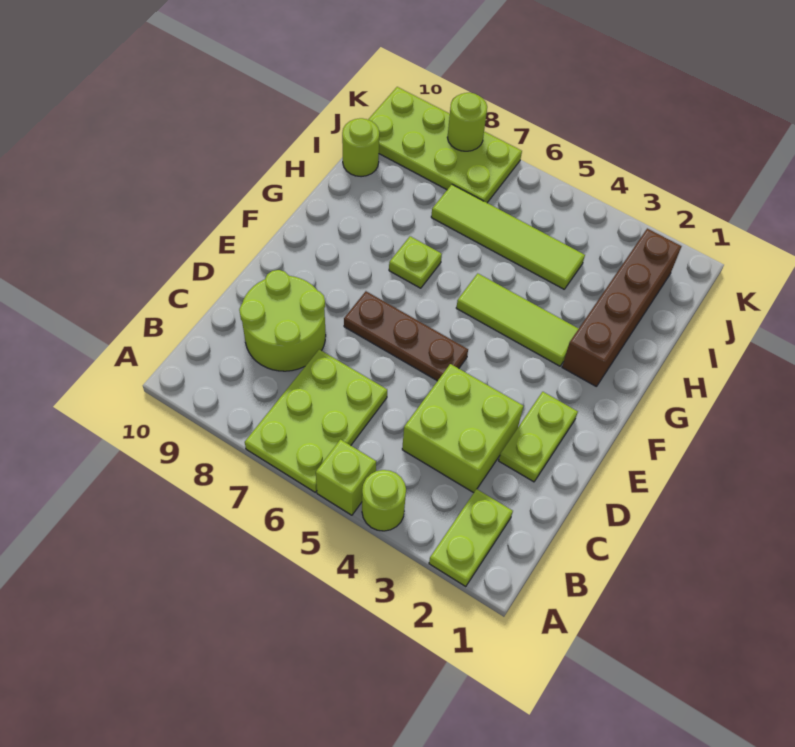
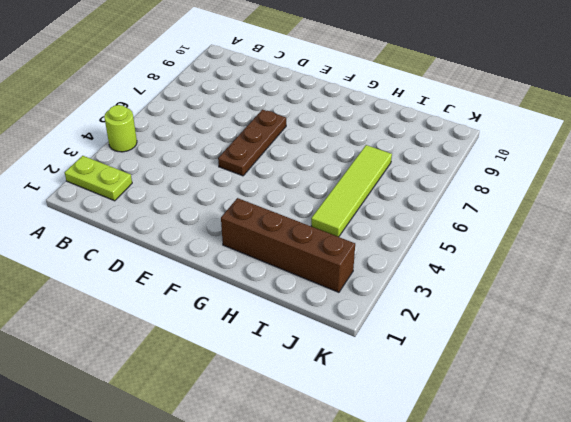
none -> lime brick A5 level 1
none -> lime plate A6:C7 level 1
none -> lime brick C3:D4 level 1

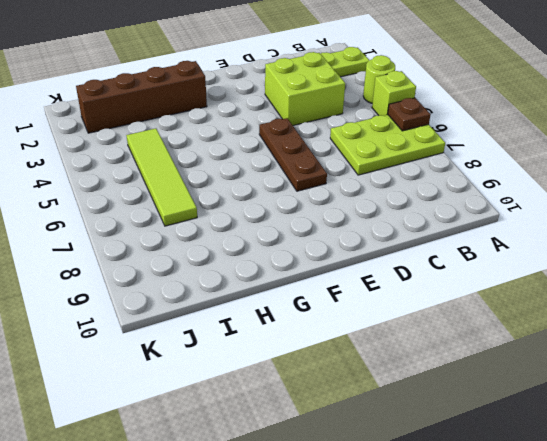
brown plate A6 level 2 -> none
none -> lime round brick C8:D9 level 1
none -> lime plate D2:E2 level 1
none -> lime tile G3:G5 level 1

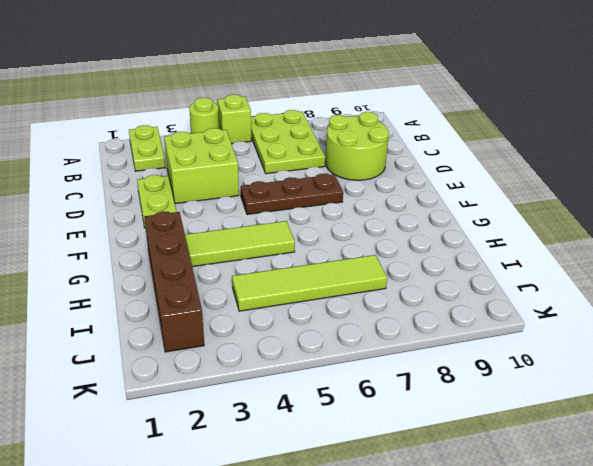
none -> lime plate G7 level 1
none -> lime round brick I10 level 1
none -> lime plate J7:K10 level 1

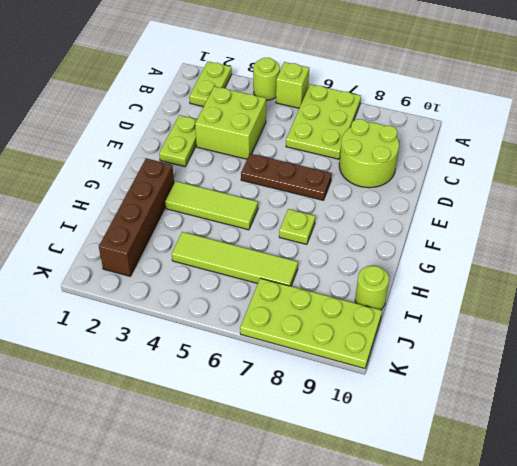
none -> lime round brick K8 level 2

